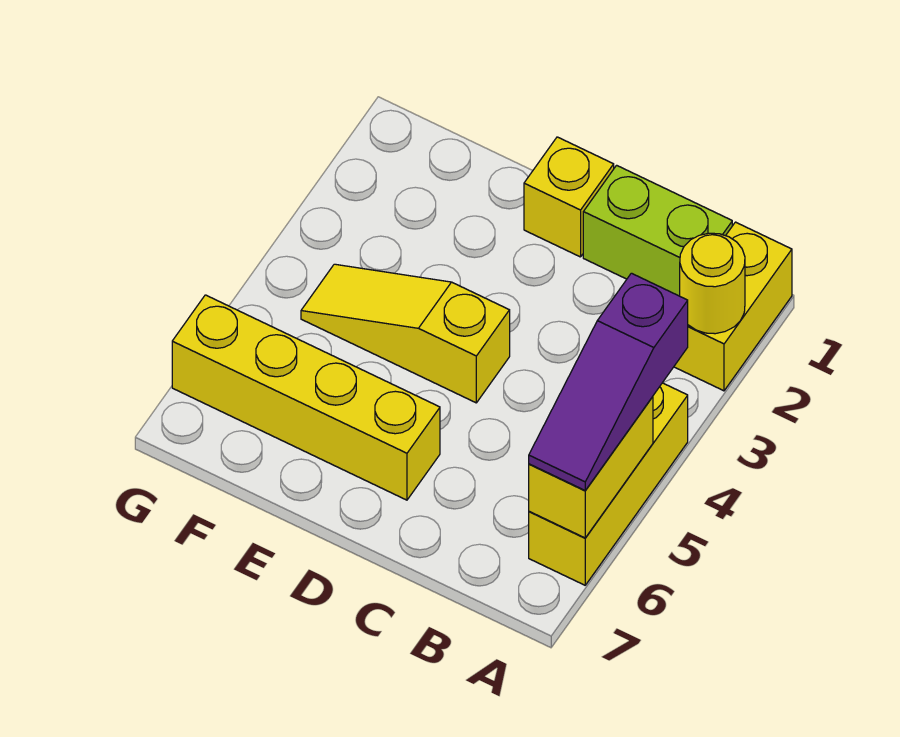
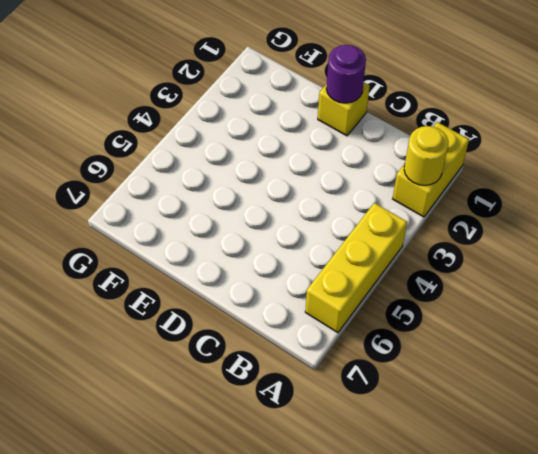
purple round brick D1 level 2 -> none
none -> lime brick B1:C1 level 1
none -> yellow slope D4:F4 level 1 top D

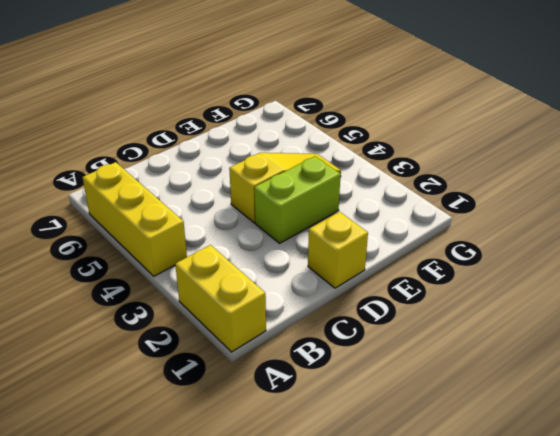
lime brick D3:E3 level 1 -> lime brick B1:C1 level 1
none -> yellow brick D6:G6 level 1
none -> yellow round brick A2 level 2

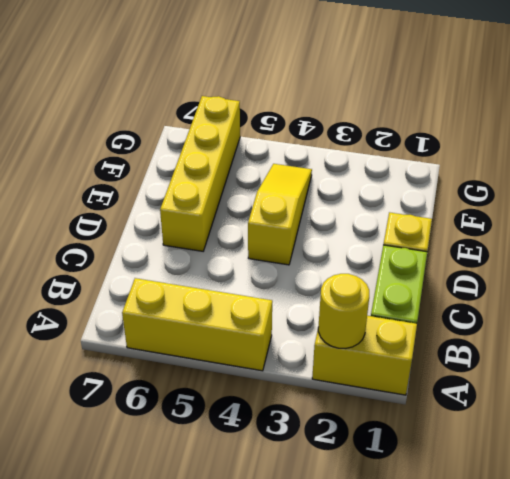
none -> yellow brick A5:A6 level 2
none -> purple slope A4:A6 level 3 top 4

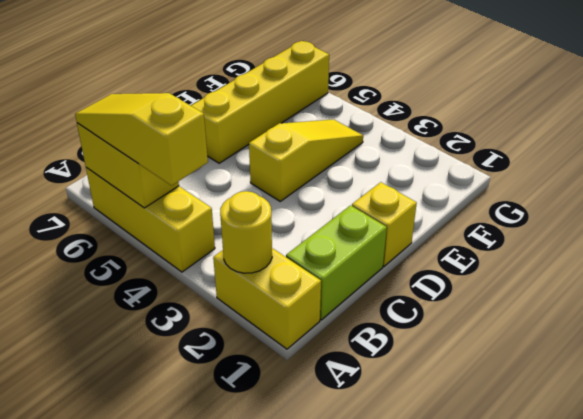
yellow slope A4:A6 level 3 top 4 -> purple slope A4:A6 level 3 top 4

